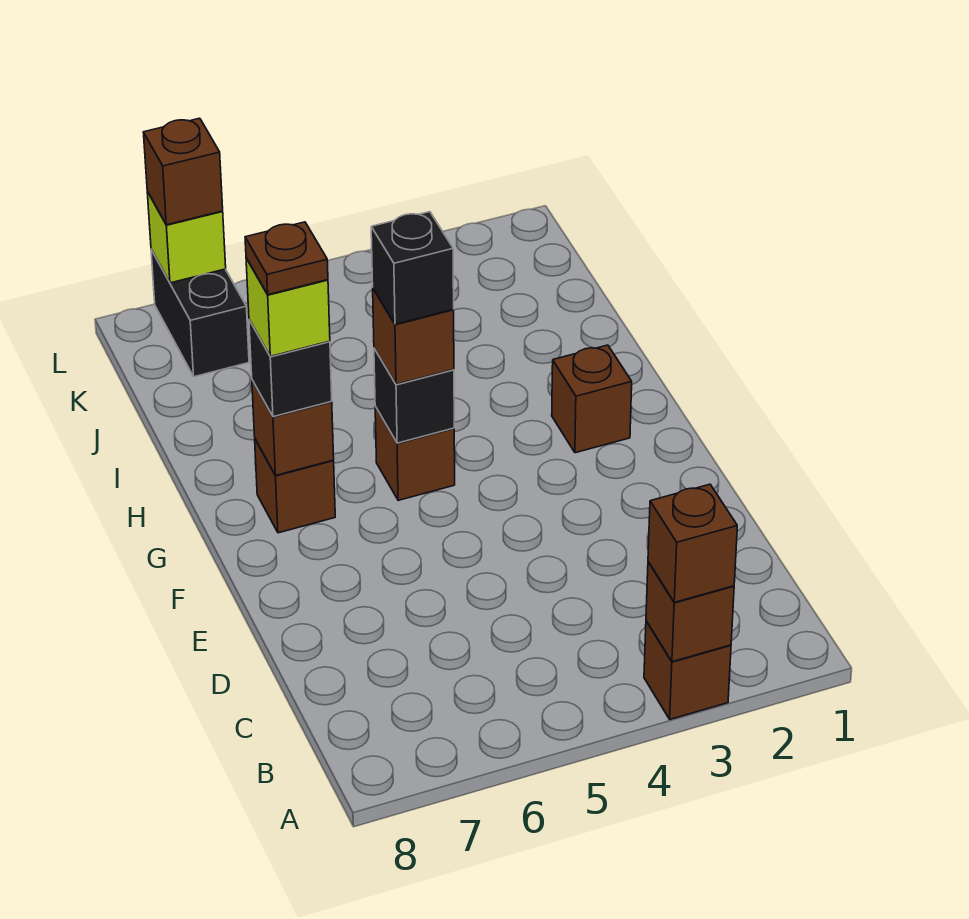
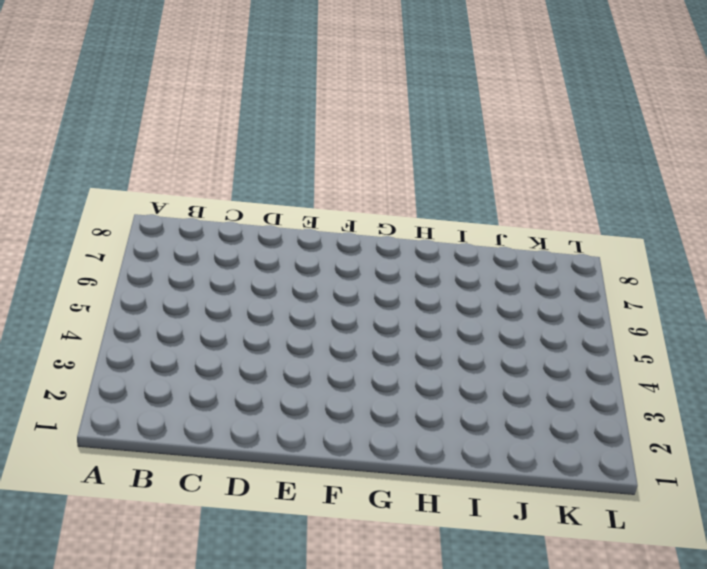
none -> brown brick A3 level 1
none -> brown brick G2 level 1
none -> brown brick G5 level 1

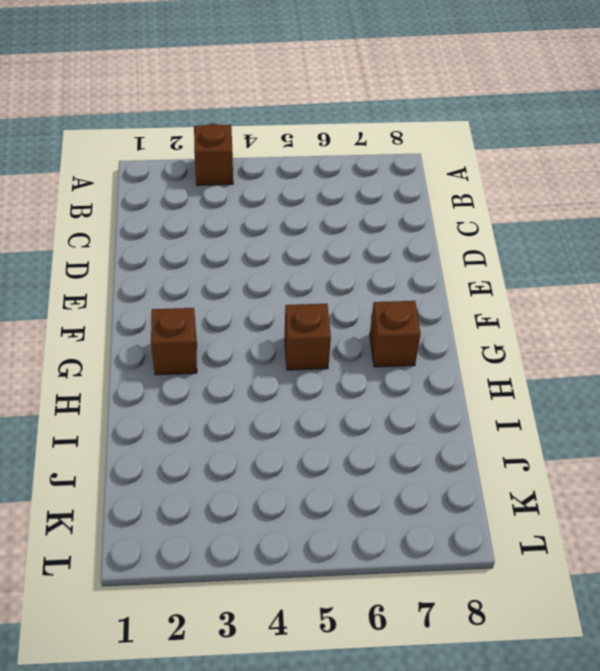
none -> black brick K7:L7 level 1
none -> brown brick A3 level 2
none -> black brick G5 level 2

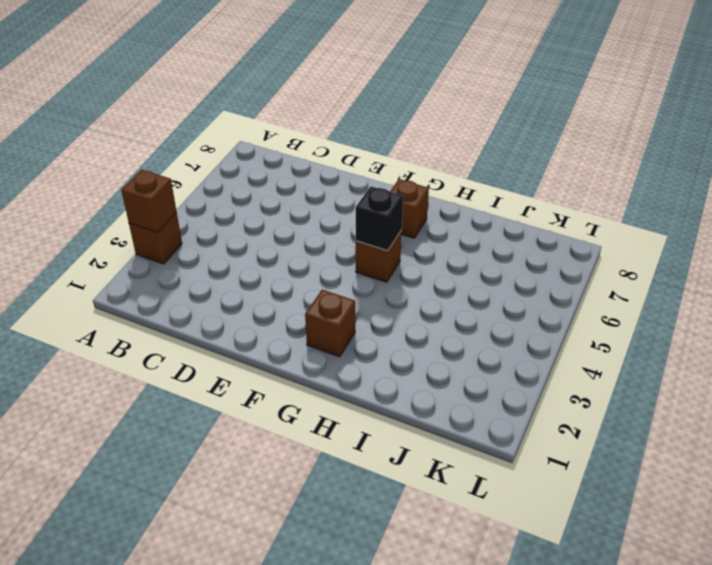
none -> black brick K7:L7 level 1
none -> brown brick G7 level 2
none -> lime brick L7 level 2

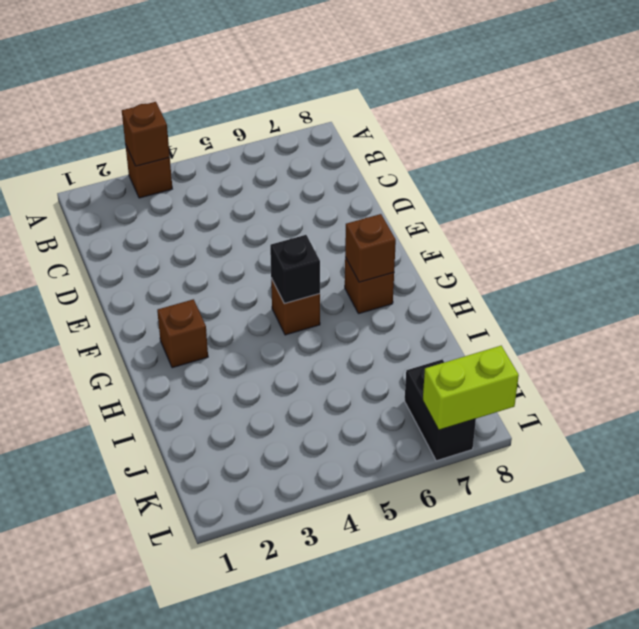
lime brick L7:L8 level 2 -> lime brick L7 level 2
none -> brown brick A3 level 3
none -> brown brick G5 level 3
none -> black brick G7 level 3

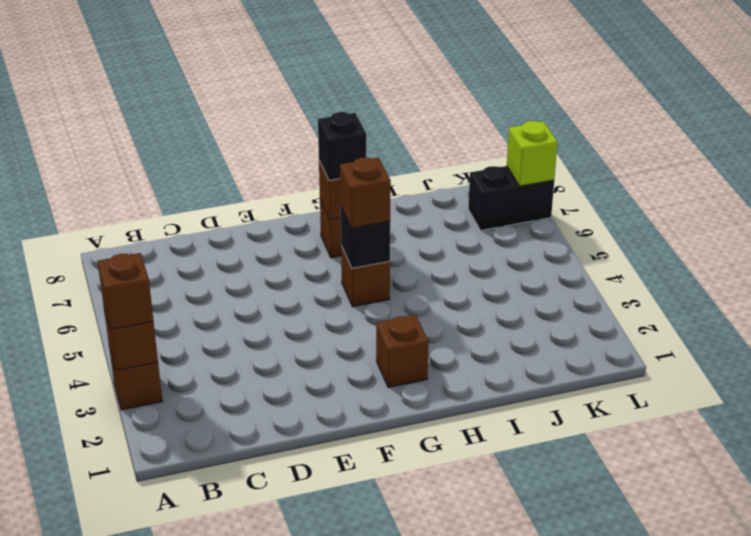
none -> brown brick L7 level 3
none -> black brick G5 level 4
none -> lime brick G7 level 4

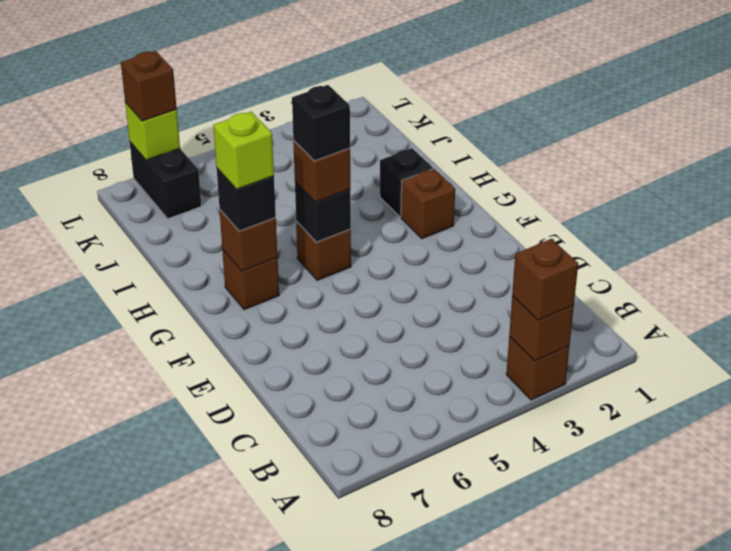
black brick H2 level 1 -> none
none -> brown plate G7 level 5

